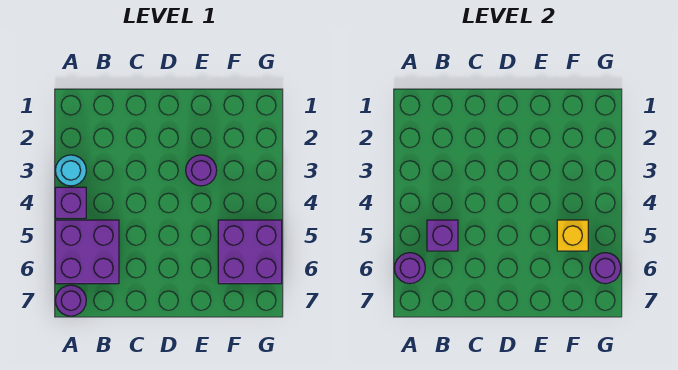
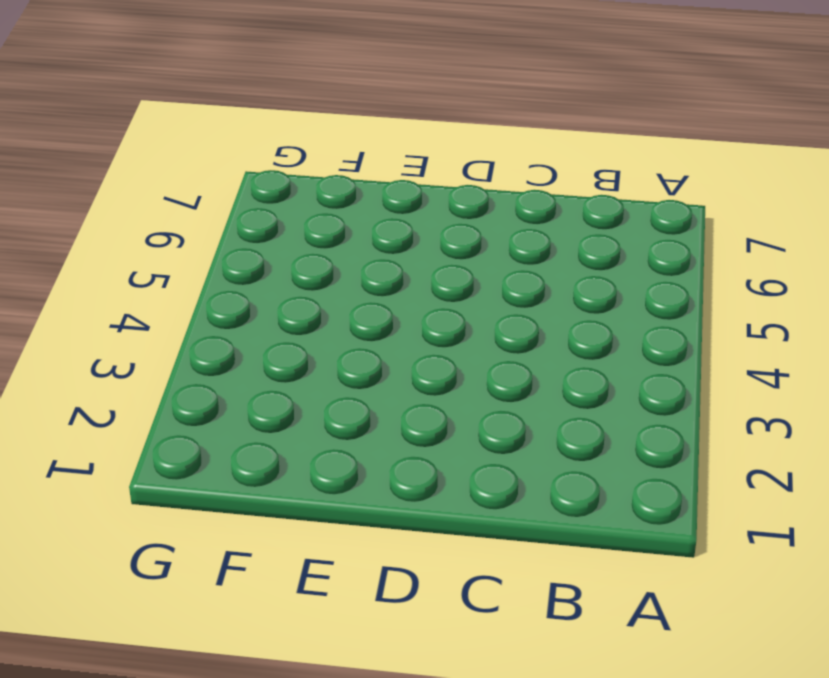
none -> cyan round brick A3 level 1
none -> purple brick A4 level 1

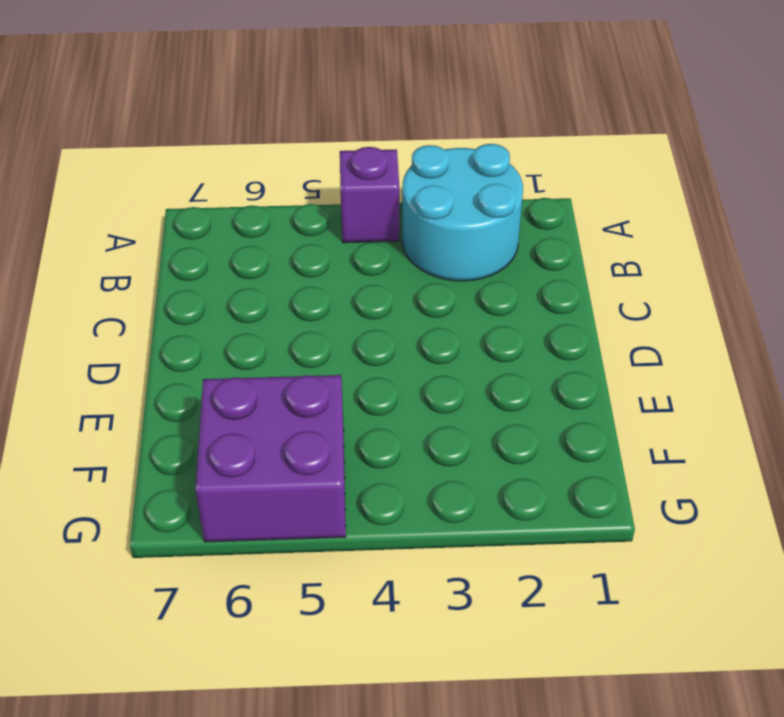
cyan round brick A2:B3 level 1 -> cyan round brick A3 level 1
none -> purple brick A5:B6 level 1
none -> purple round brick A7 level 1

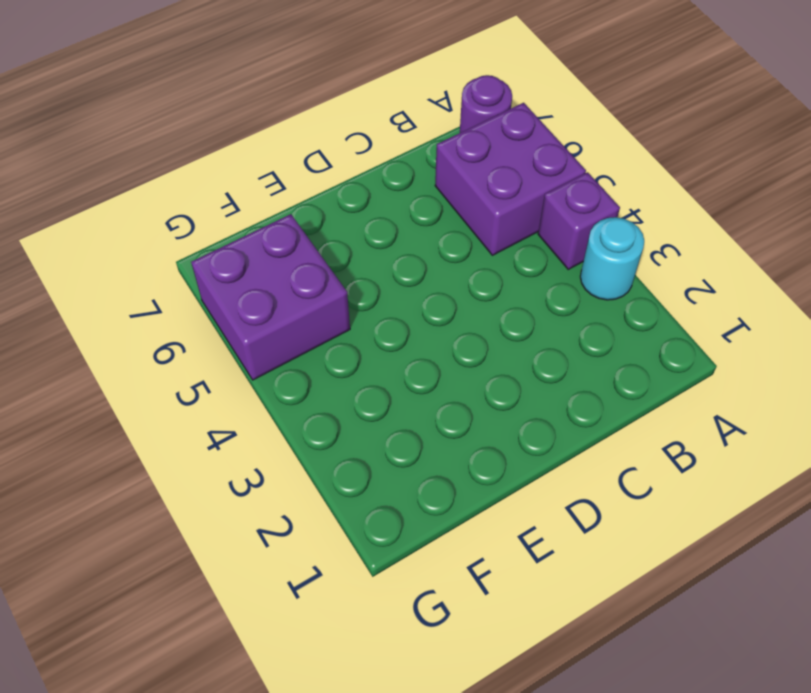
none -> purple round brick E3 level 1
none -> purple round brick A6 level 2

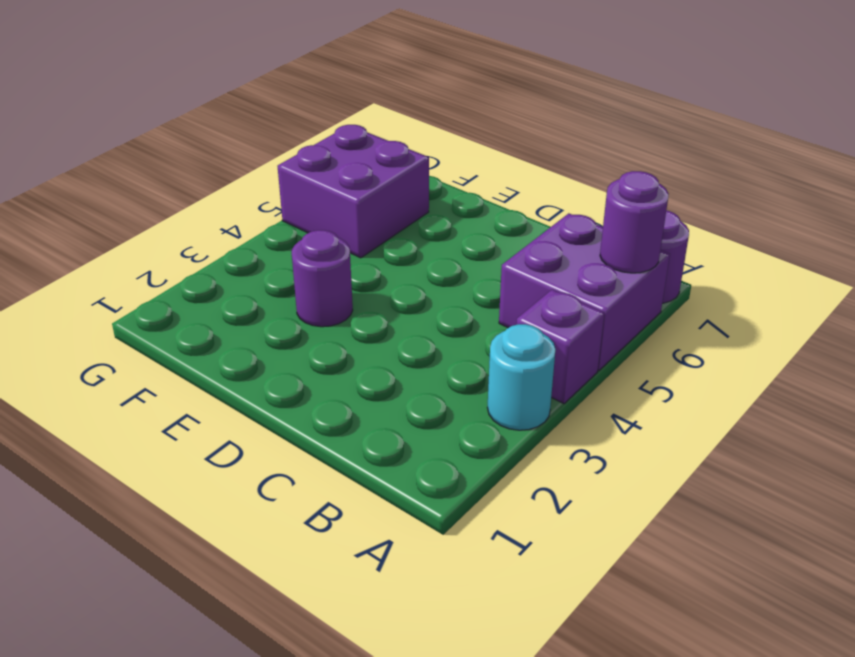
none -> purple brick B5 level 2
none -> yellow brick F5 level 2

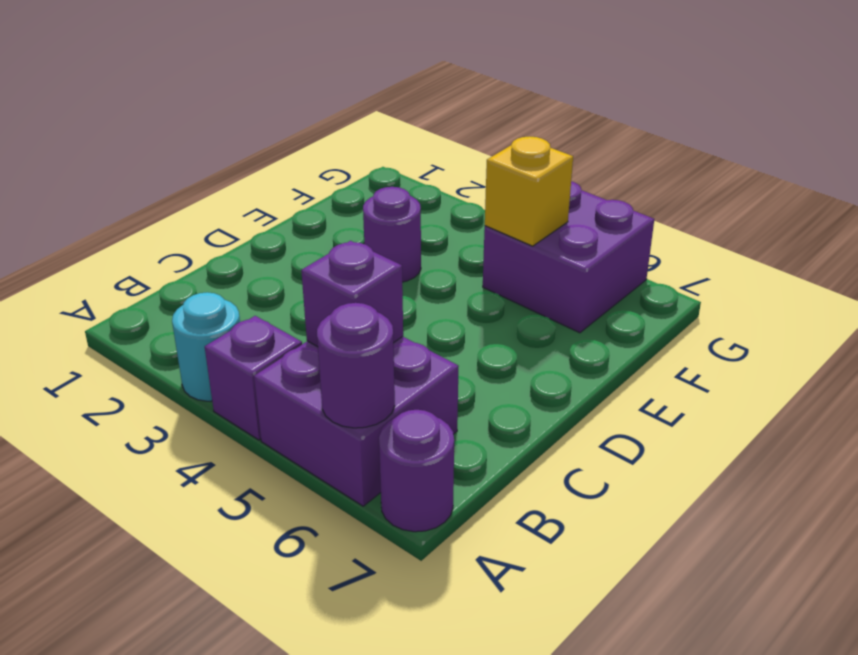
none -> purple round brick G6 level 2

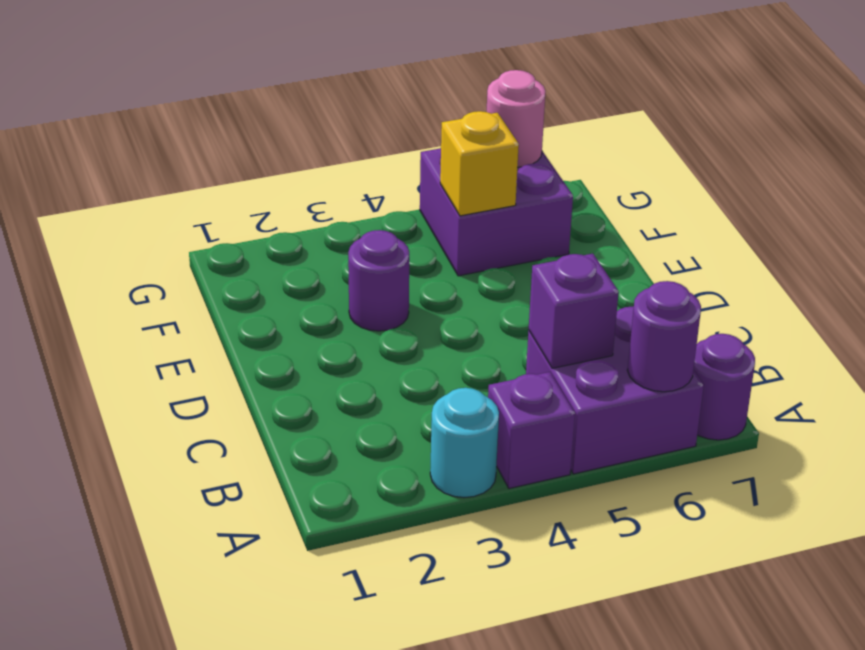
pink round brick G6 level 2 -> purple round brick G6 level 2

